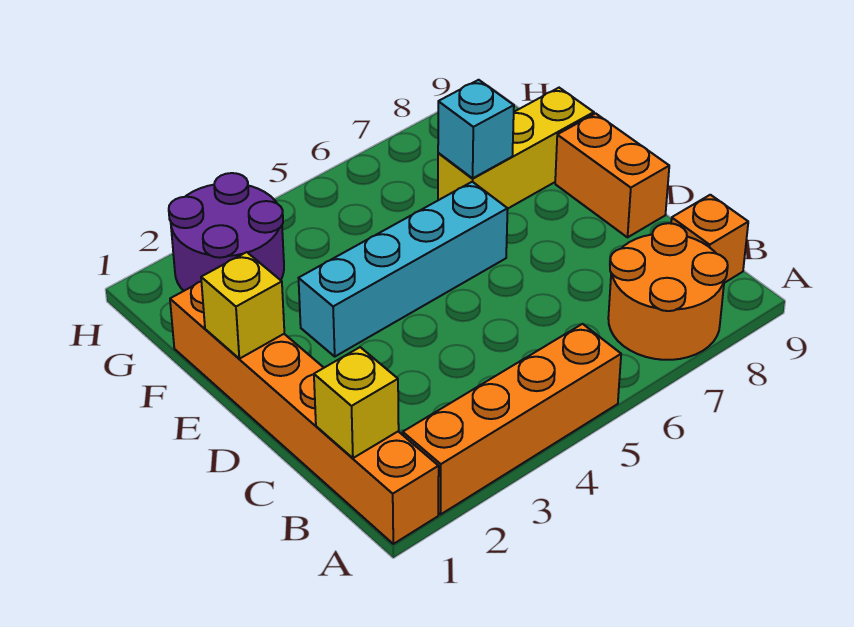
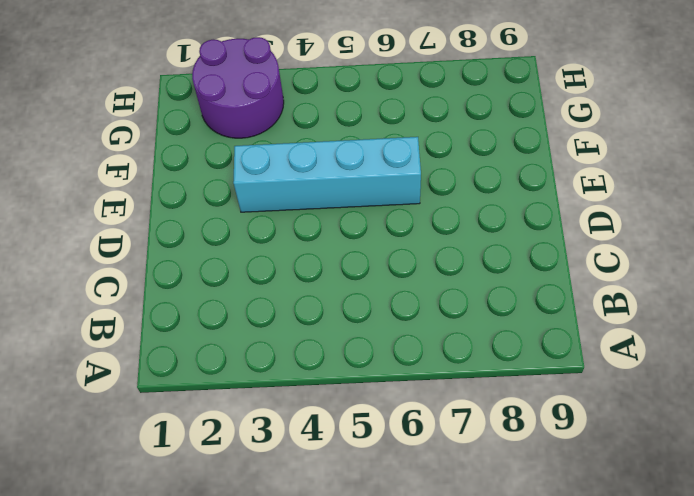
none -> orange brick A1:F1 level 1
none -> orange brick A2:A5 level 1

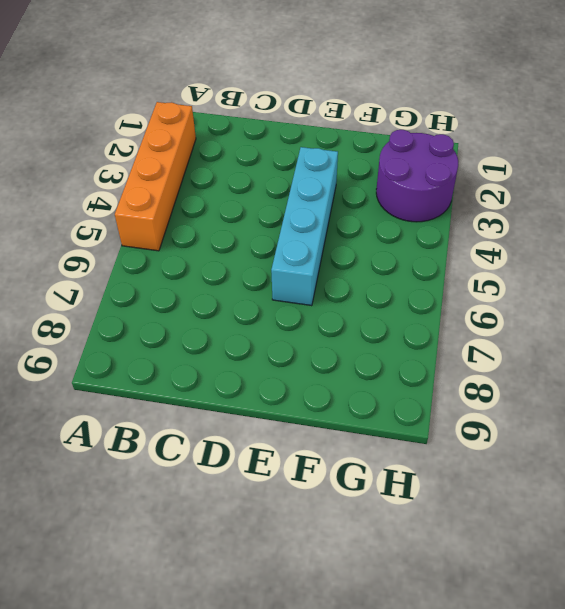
none -> orange brick A1:F1 level 1
none -> orange round brick A7:B8 level 1

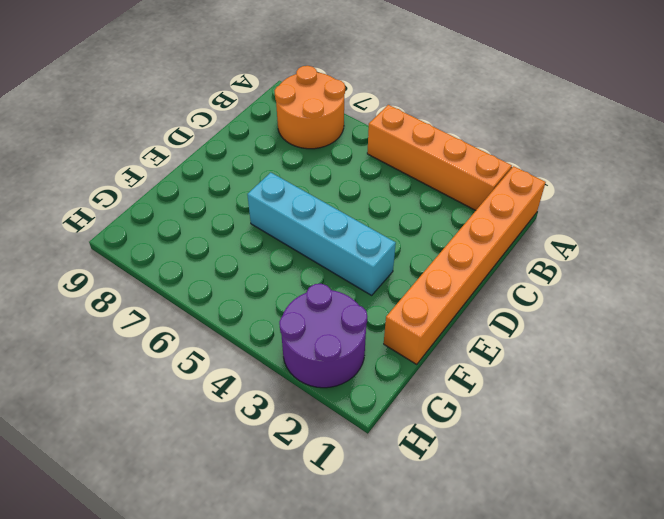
none -> orange brick B9 level 1
none -> orange brick D9:E9 level 1

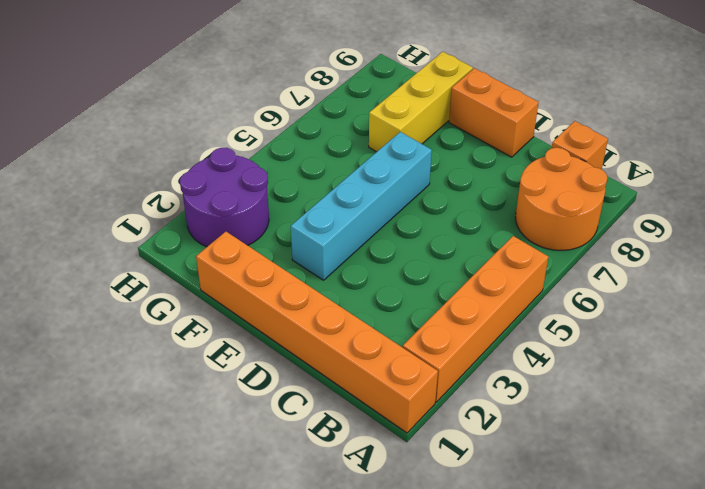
none -> yellow brick B1 level 2
none -> yellow brick E1 level 2

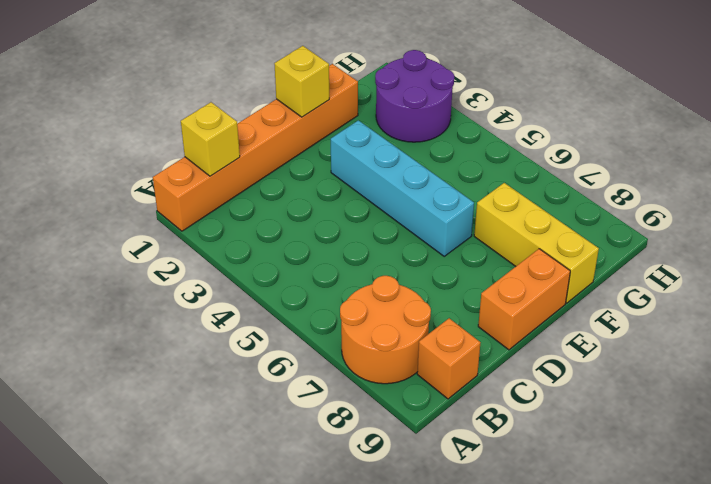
none -> orange brick A2:A5 level 1
none -> cyan brick F7 level 2

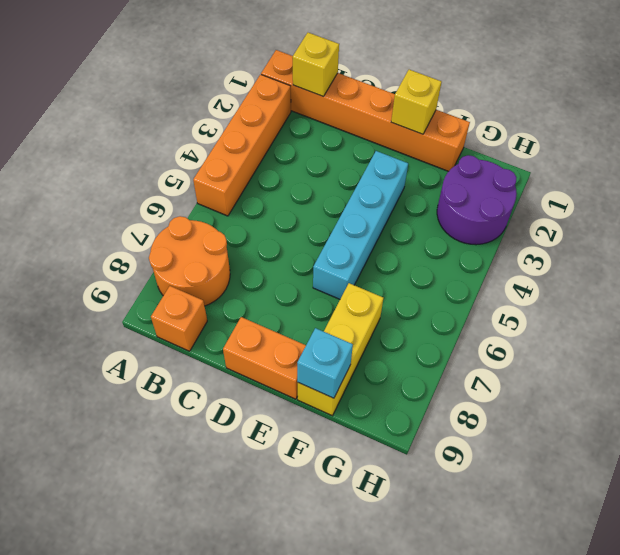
cyan brick F9 level 2 -> cyan brick F7 level 2

